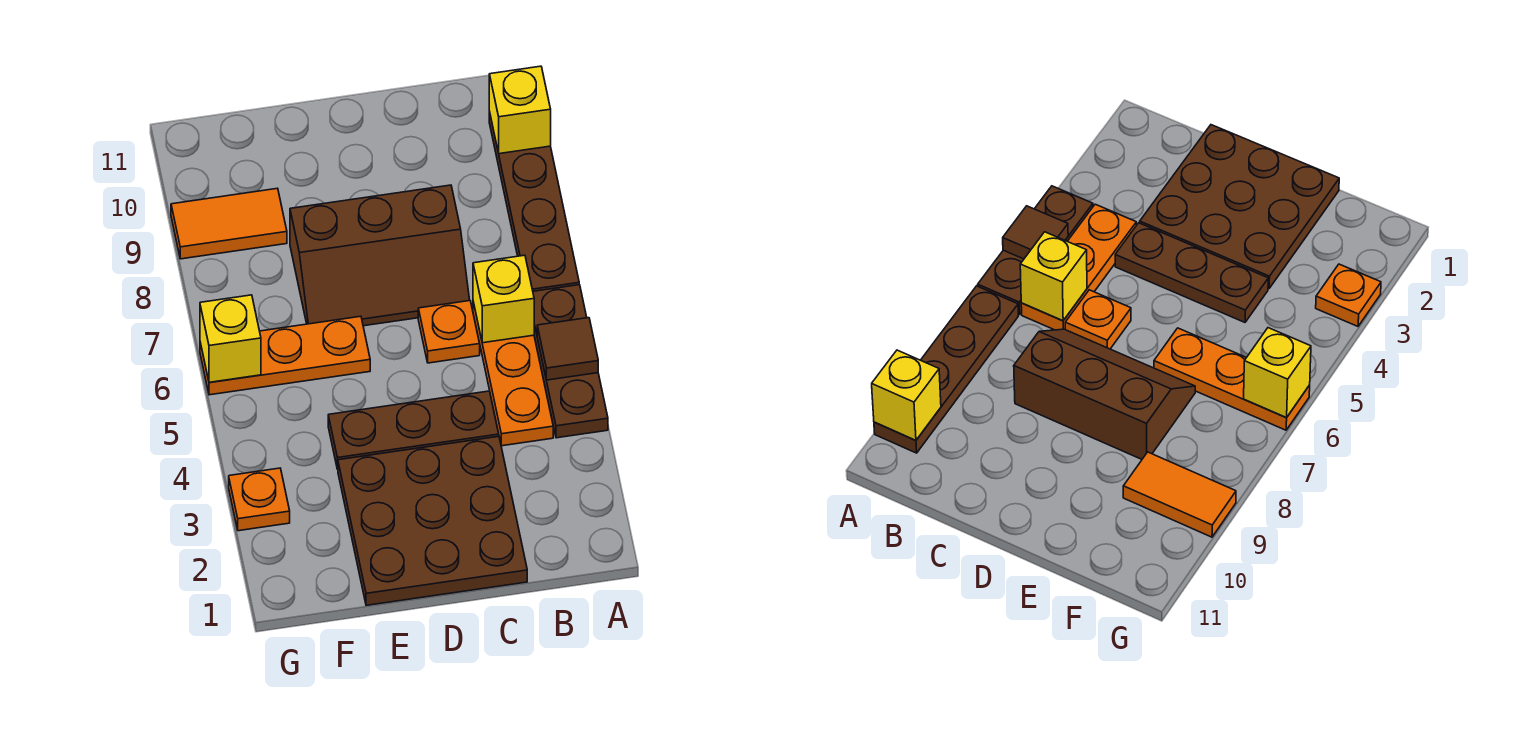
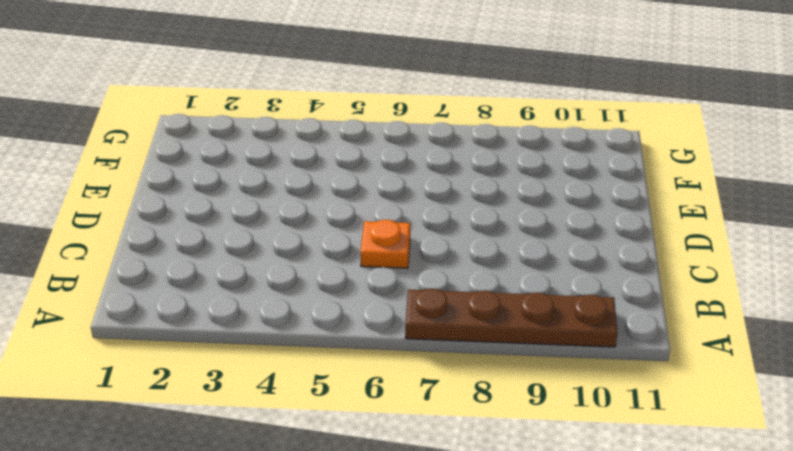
none -> brown plate A4:A6 level 1
none -> orange plate B4:B6 level 1
none -> brown plate C1:E3 level 1

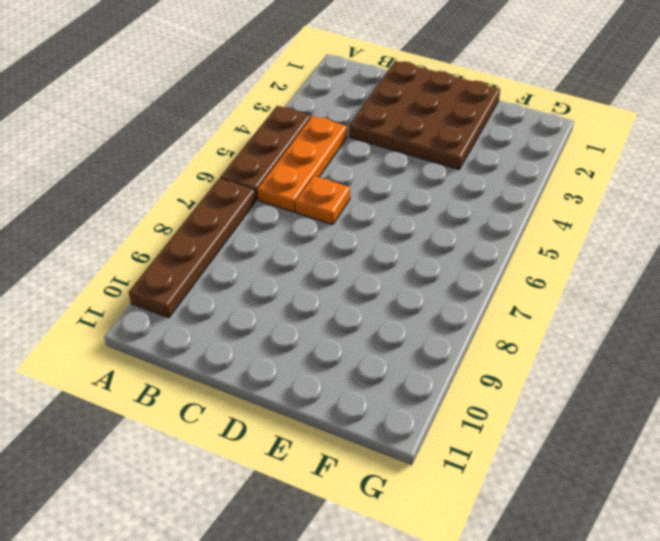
none -> brown plate C4:E4 level 1
none -> brown slope C7:E8 level 1 top 8
none -> orange plate E6:G6 level 1

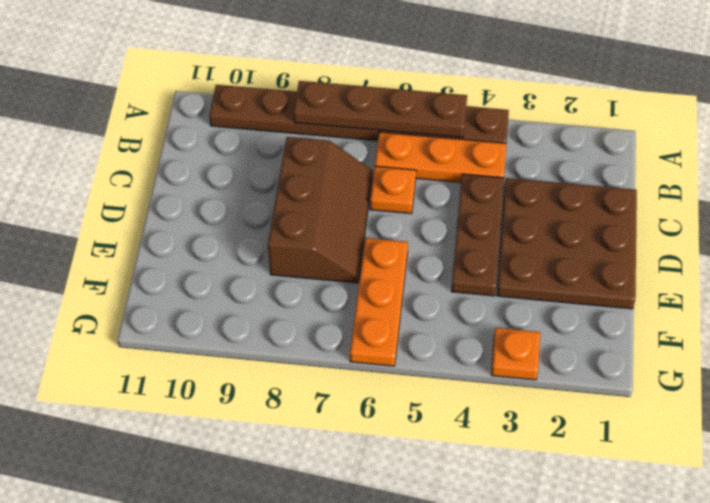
brown plate A5:A8 level 2 -> brown tile A5 level 2
none -> orange tile F9:G9 level 1
none -> yellow brick A10 level 2
none -> yellow brick B6 level 2

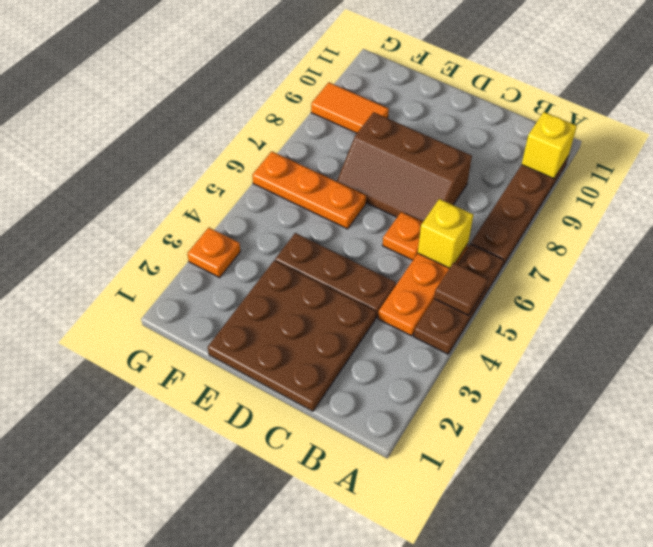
none -> yellow brick G6 level 2

